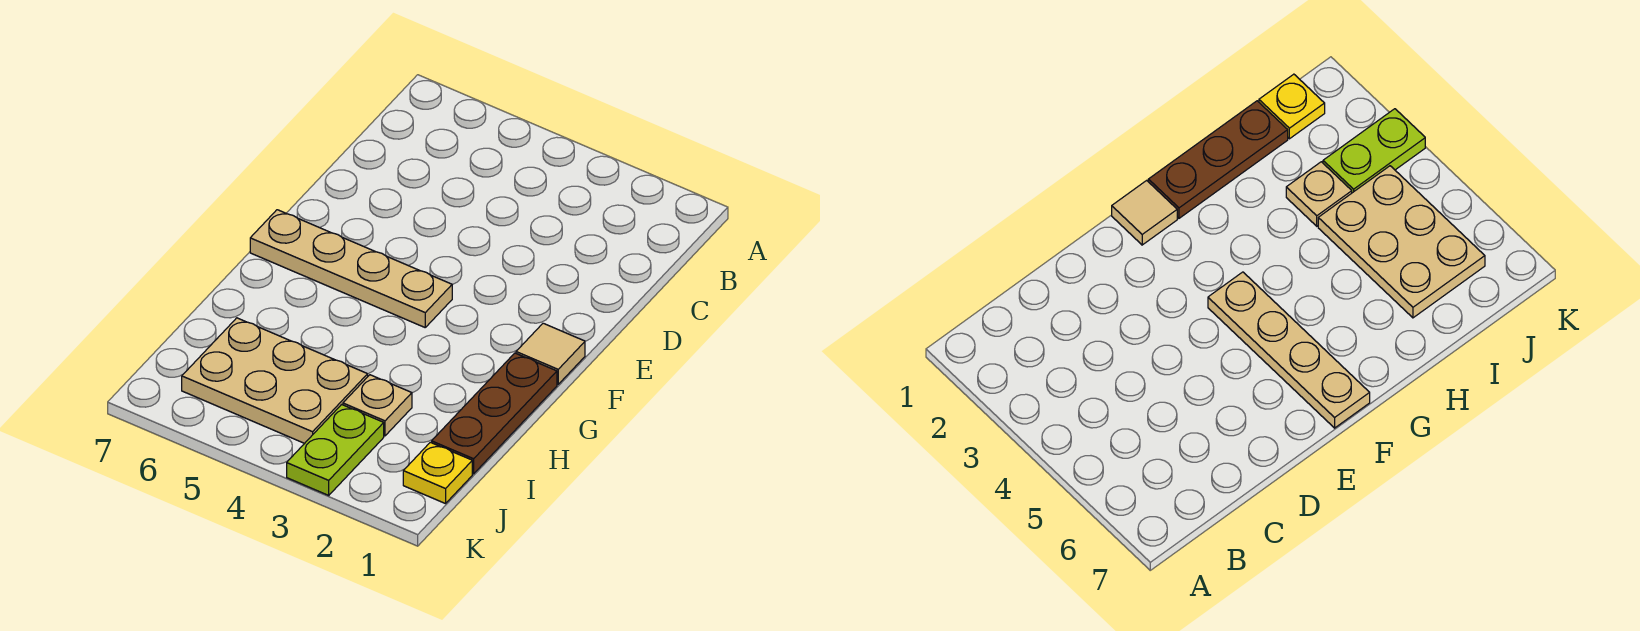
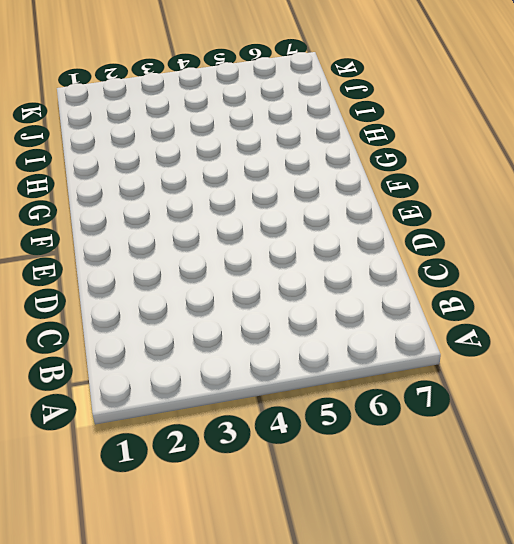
none -> tan tile F1 level 1
none -> tan plate F4:F7 level 1

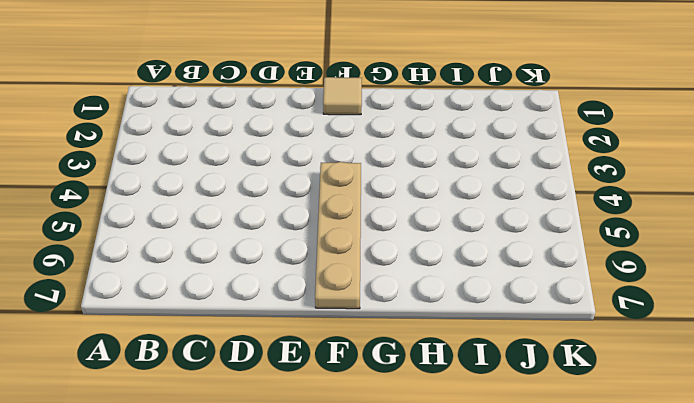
none -> brown plate G1:I1 level 1
none -> tan plate I3 level 1

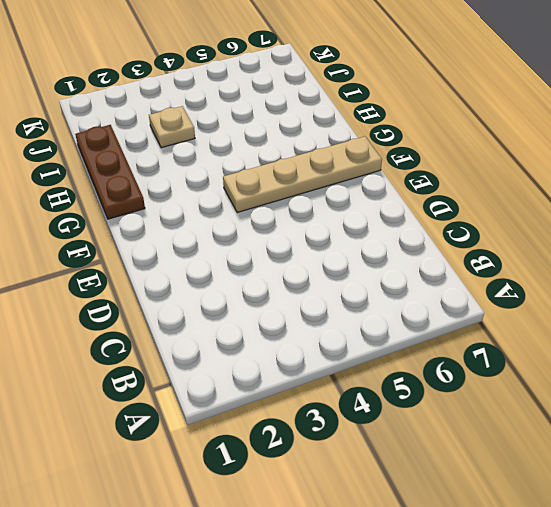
none -> tan tile F1 level 1
none -> tan plate I4:J6 level 1

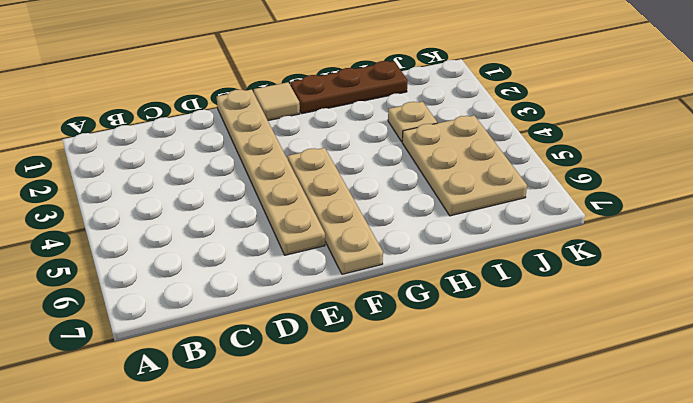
tan plate E1:E6 level 1 -> none
none -> yellow plate J1 level 1
none -> lime plate J3:K3 level 1

